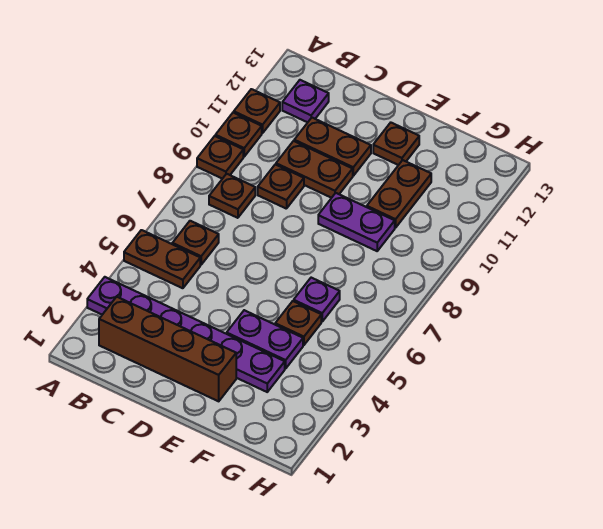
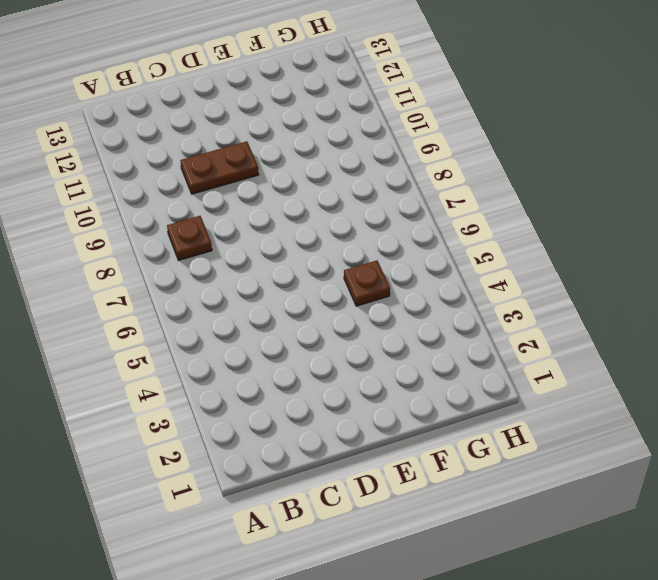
none -> purple plate A3:F3 level 1
none -> brown plate A5:B5 level 1
none -> brown plate A9 level 1

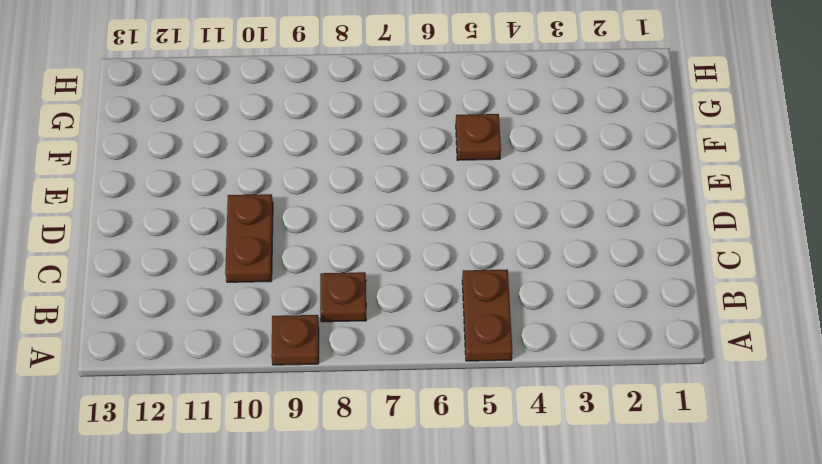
none -> purple plate A3:F3 level 1
none -> brown plate A10 level 1
none -> brown plate A11 level 1

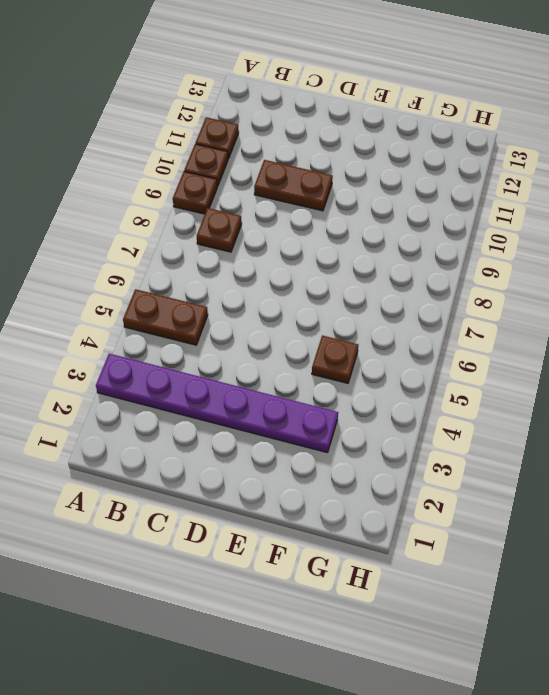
none -> brown brick B2:E2 level 1
none -> brown plate B6 level 1
none -> purple plate B12 level 1

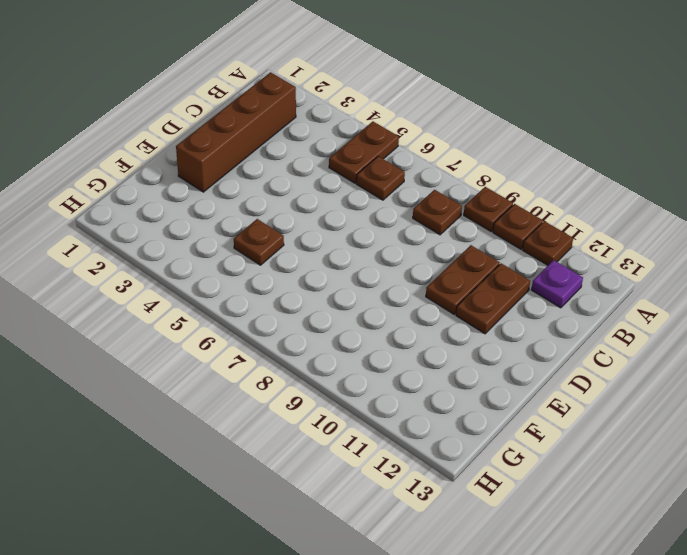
none -> purple plate A3:F3 level 1
none -> brown plate C9 level 1
none -> purple plate E4:F4 level 1

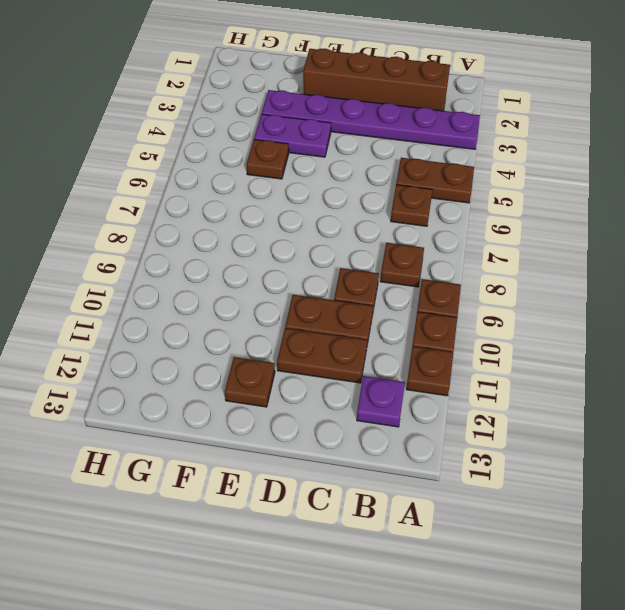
none -> purple plate E9:F9 level 1
none -> purple plate F6 level 1
none -> brown plate F10:F11 level 1

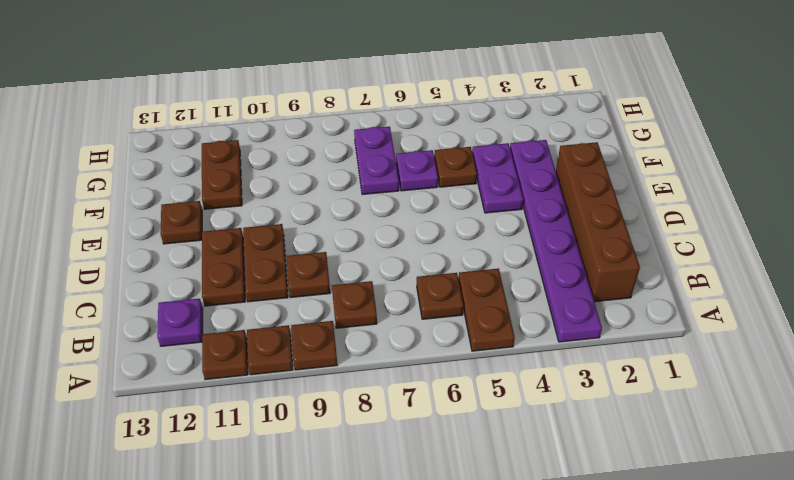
purple plate F7:G7 level 1 -> purple plate E9:F9 level 1
brown plate F11:G11 level 1 -> brown plate F10:F11 level 1

